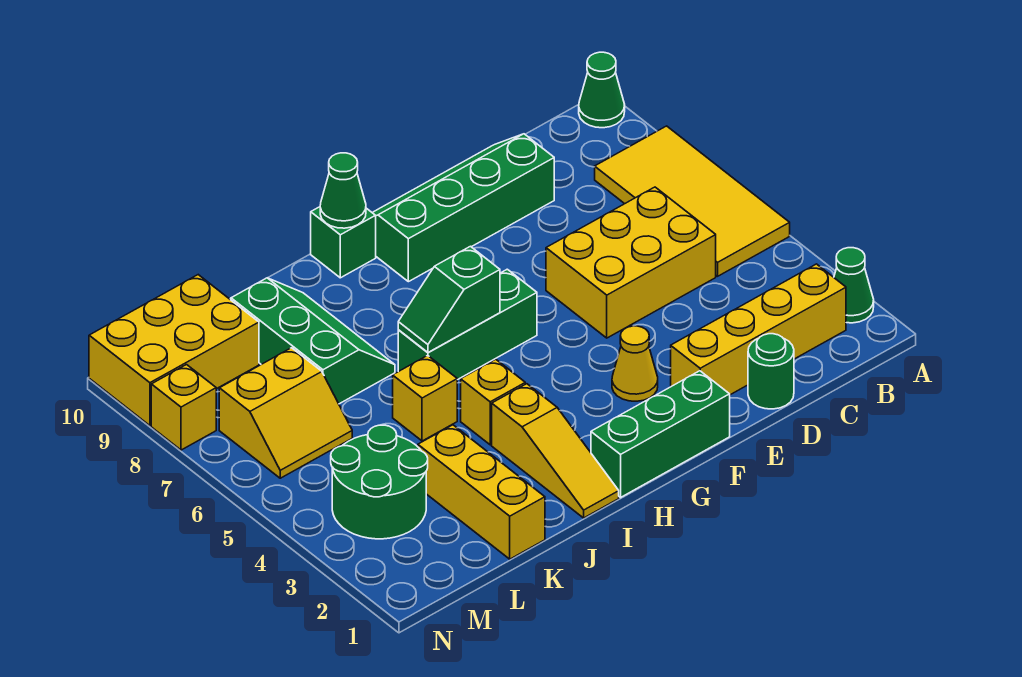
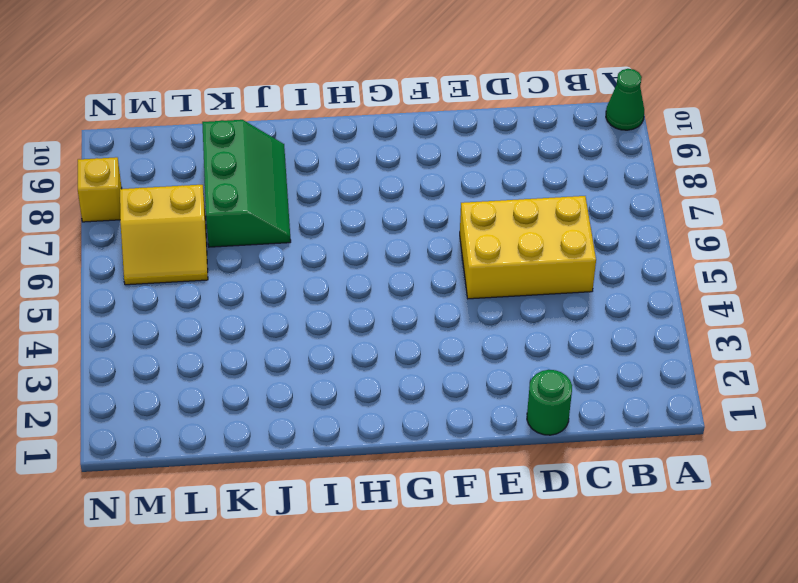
none -> green cone A2 level 1
none -> yellow tile A5:B8 level 1
none -> yellow brick B2:E2 level 1

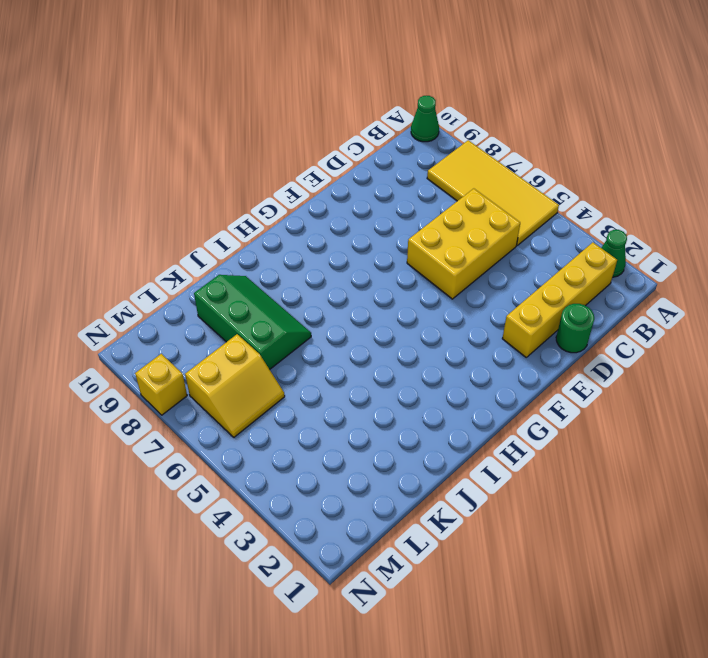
none -> green slope D9:G10 level 1 top 9
none -> green brick F1:H1 level 1
none -> yellow cone F3 level 1

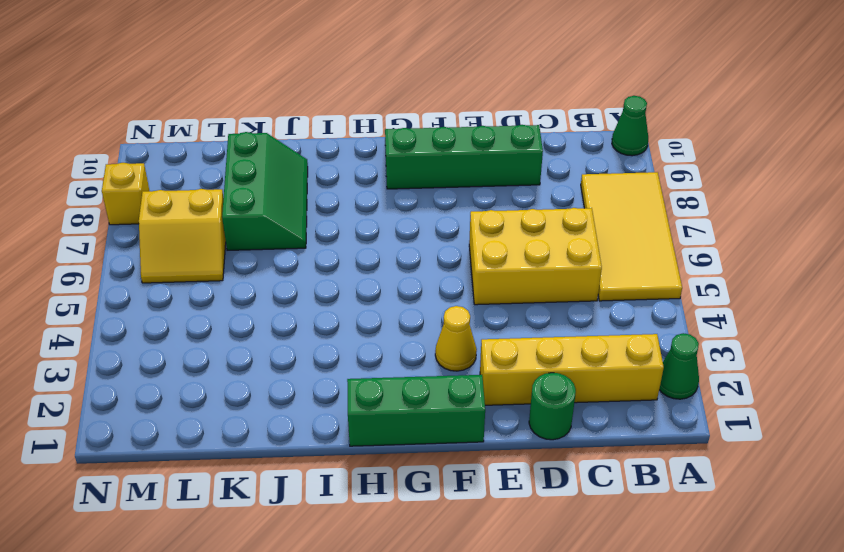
none -> green brick G6:I6 level 1
none -> green brick H10 level 1
none -> yellow slope I1:I3 level 1 top 3

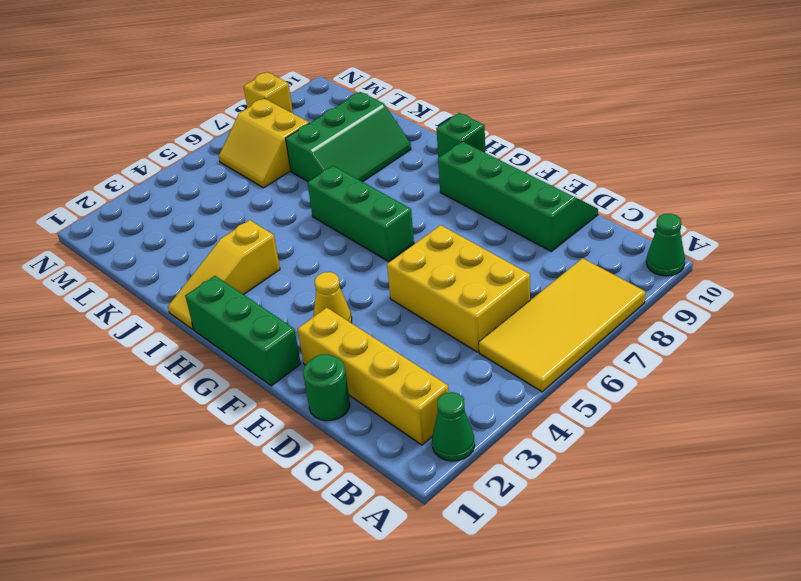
none -> yellow brick I4 level 1
none -> yellow brick J5 level 1
none -> yellow brick K1:K3 level 1

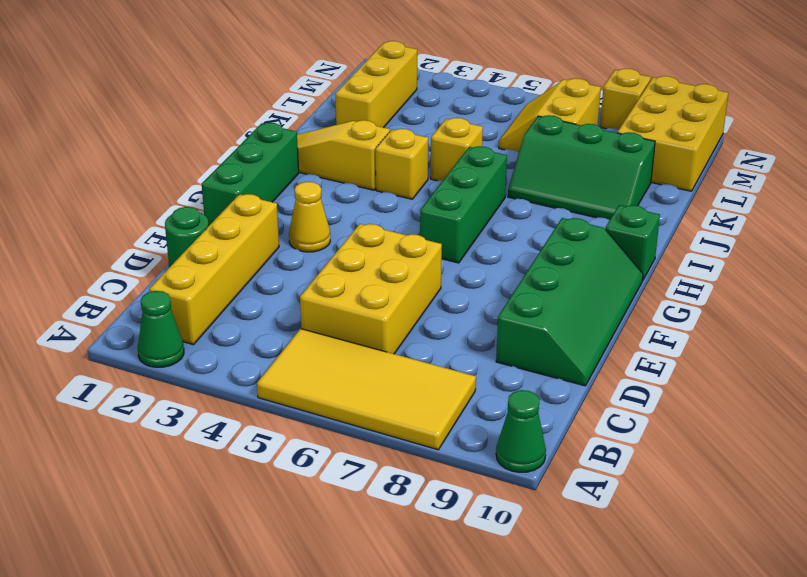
yellow brick K2:M2 level 1 -> yellow brick K1:K3 level 1
none -> green round brick L3:M4 level 1
none -> green slope H6:I6 level 2 top H
none -> green cone H10 level 2

